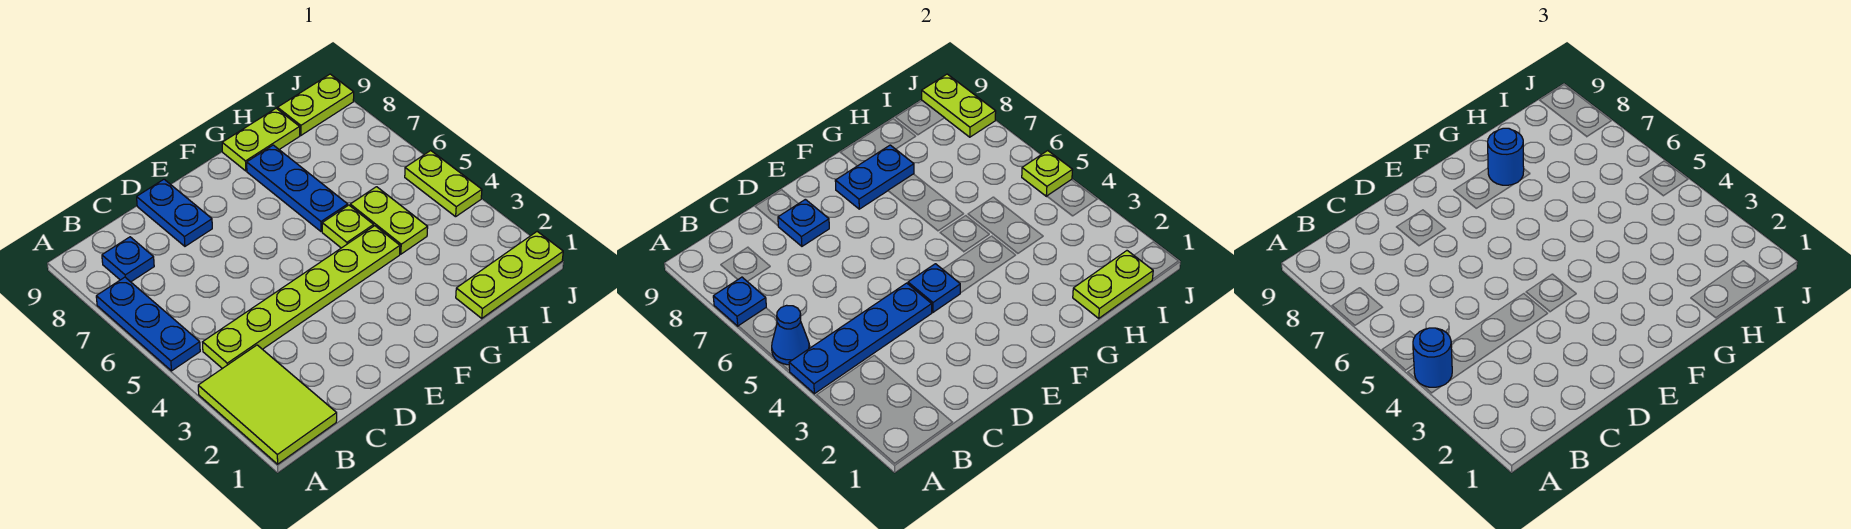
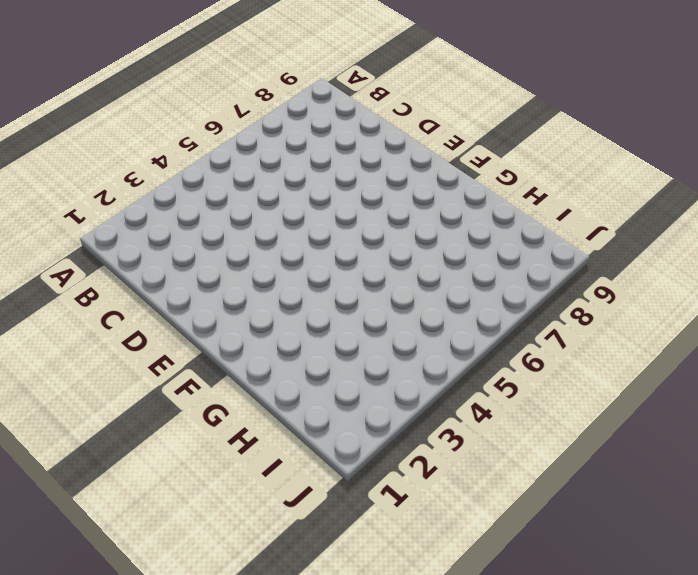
none -> lime tile A1:B3 level 1
none -> blue plate A5:A7 level 1
none -> lime plate B4:G4 level 1

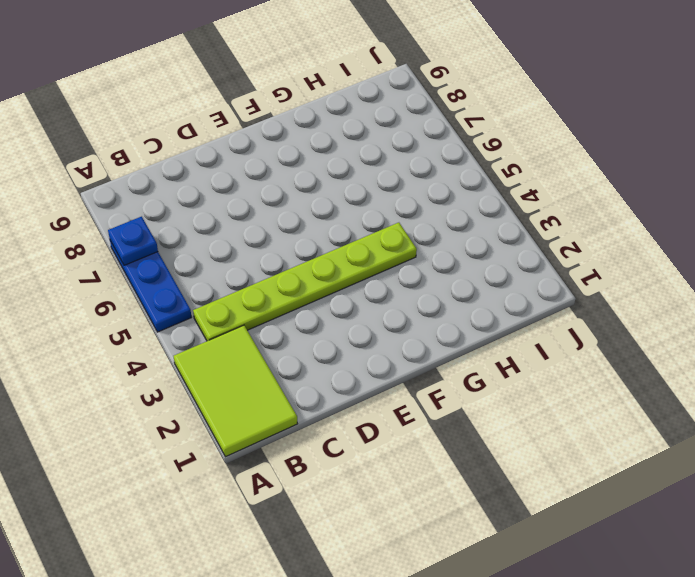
none -> blue plate B8 level 1
none -> blue plate D8:D9 level 1
none -> lime plate G5 level 1

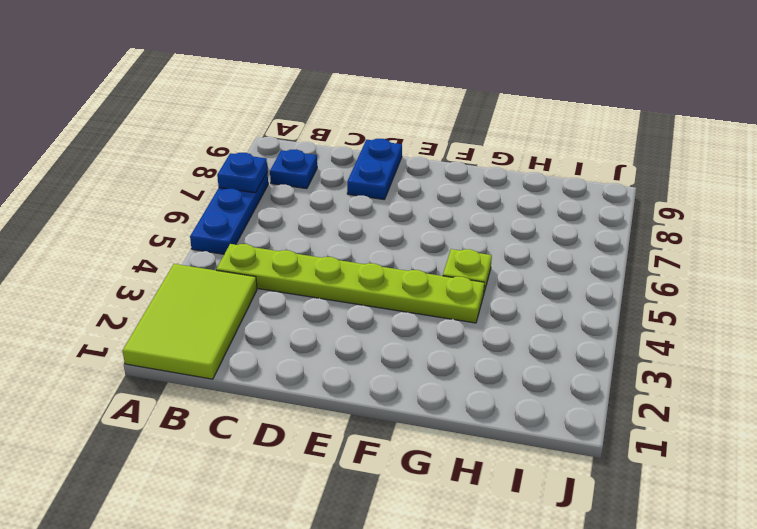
none -> blue plate G6:G8 level 1
none -> lime plate G9:H9 level 1
none -> lime plate H1:J1 level 1

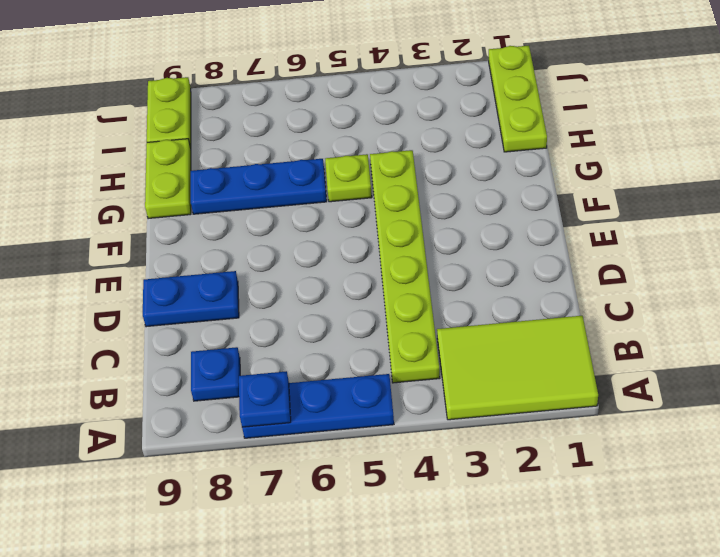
none -> lime plate H4:H5 level 1
none -> lime plate J4:J5 level 1
none -> blue plate A4:D4 level 2

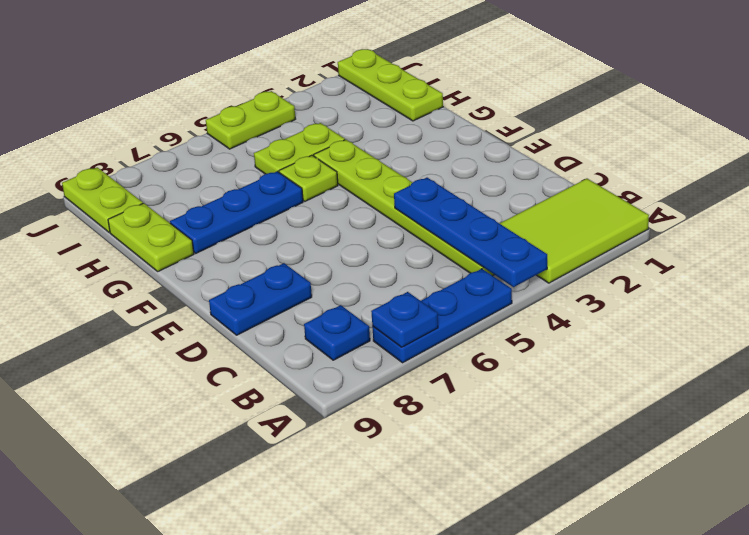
none -> blue cone A5 level 2
none -> blue plate D8 level 2
none -> blue plate E4 level 2

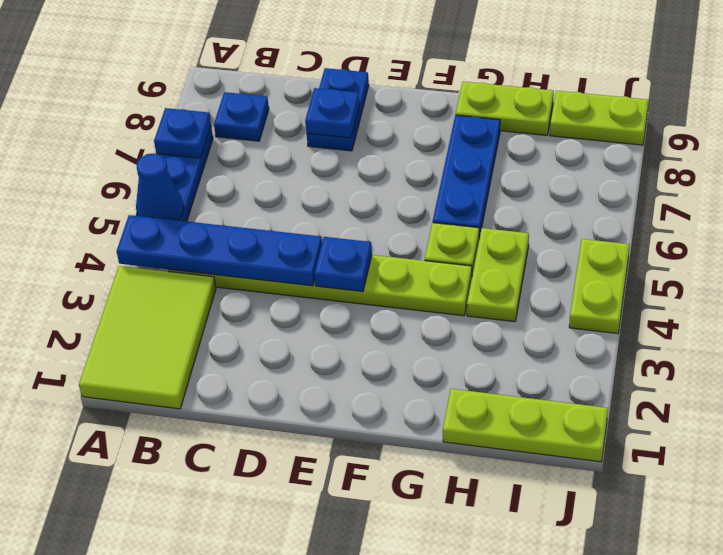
none -> blue plate F8:G8 level 2
none -> lime plate H1:I1 level 2
none -> lime plate J5 level 2

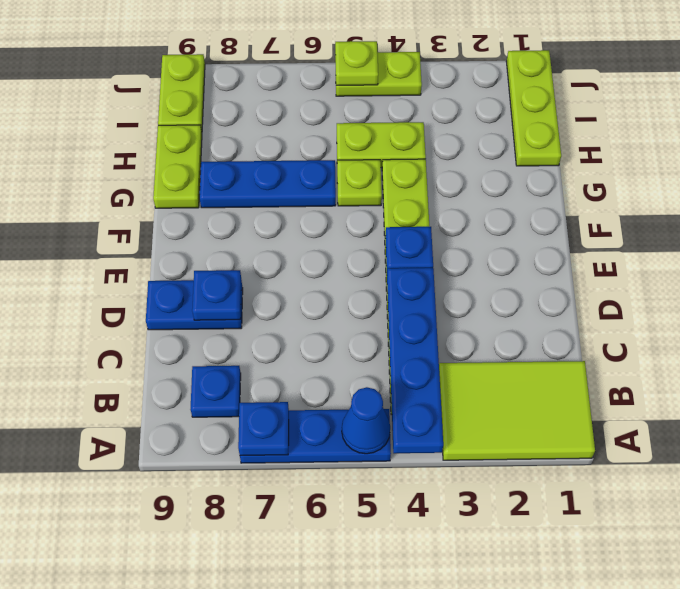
none -> blue plate F8:G8 level 2
none -> lime plate H1:I1 level 2
none -> lime plate J8:J9 level 2

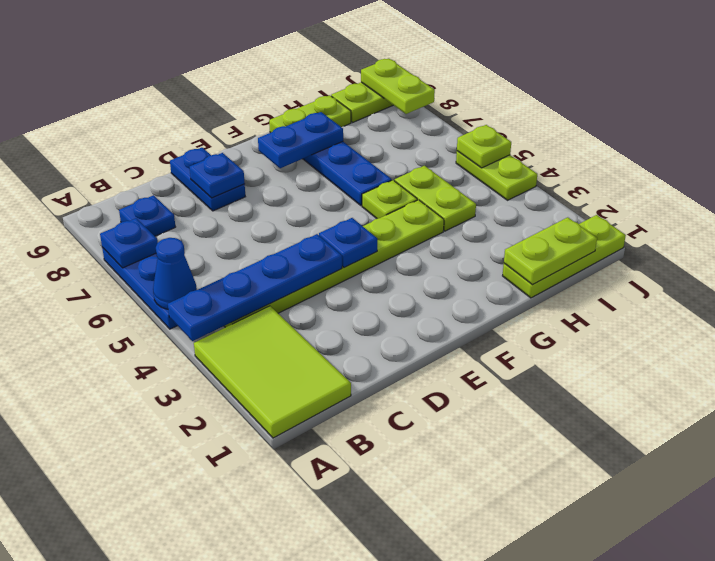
none -> blue round brick A4 level 3
none -> blue round brick G8 level 3

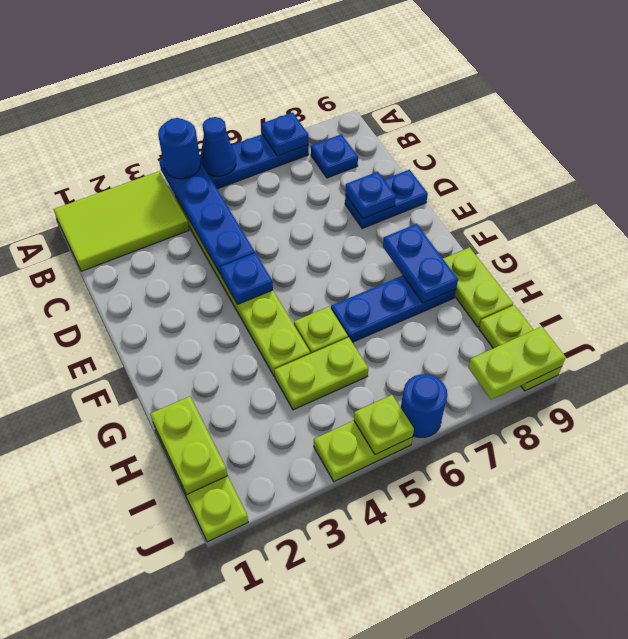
blue round brick J6 level 1 -> blue round brick G8 level 3

